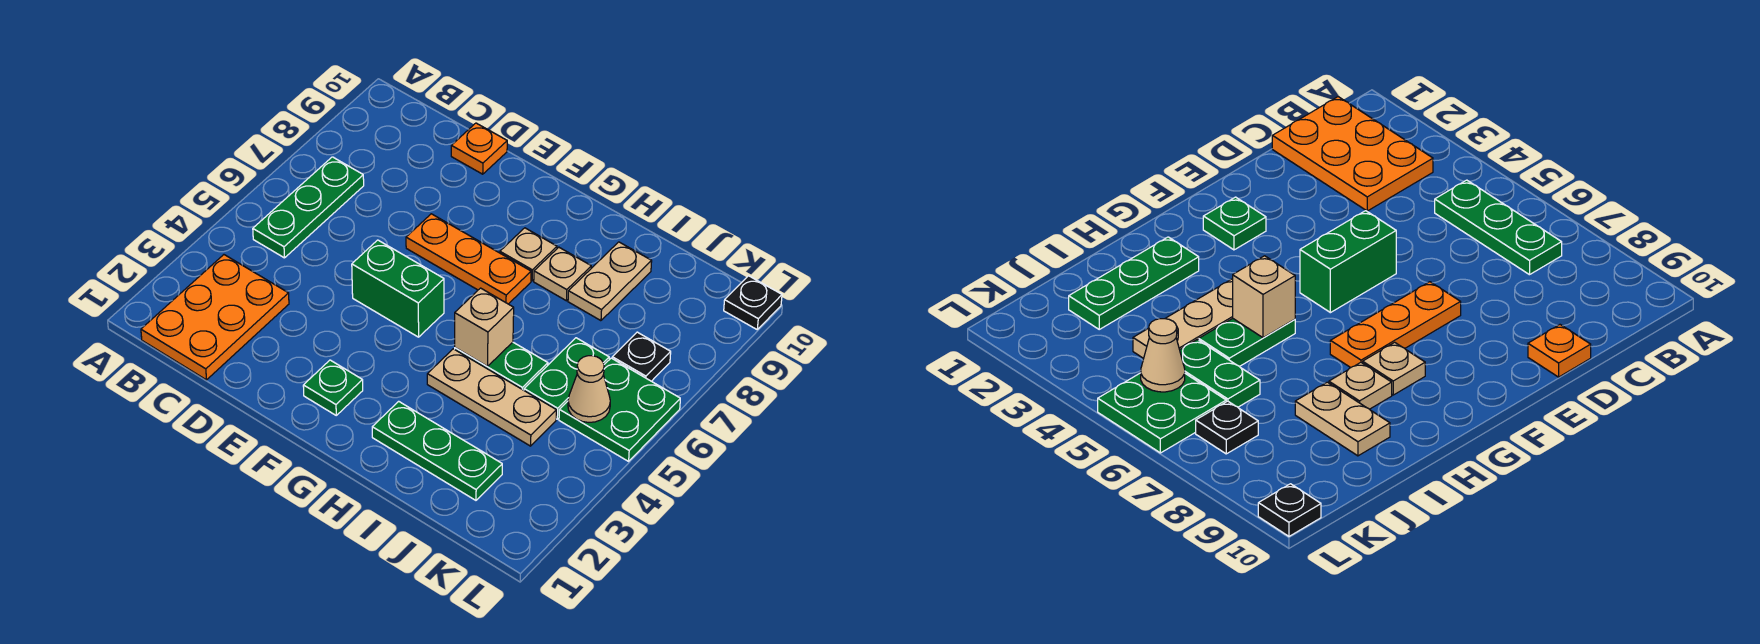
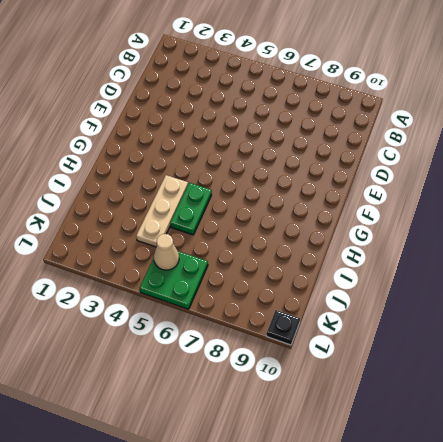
none -> orange plate B1:C3 level 1
none -> green plate B5:B7 level 1
none -> orange plate D10 level 1

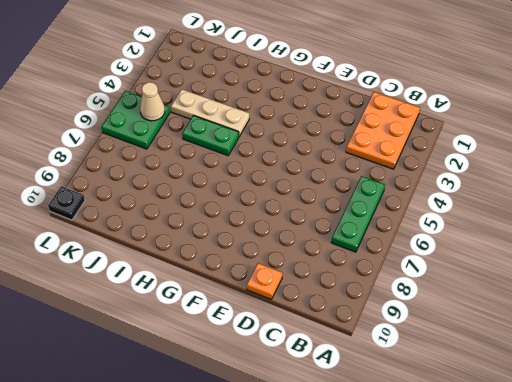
none -> green brick E5:F5 level 1
none -> orange plate E7:G7 level 1
none -> green plate F2 level 1

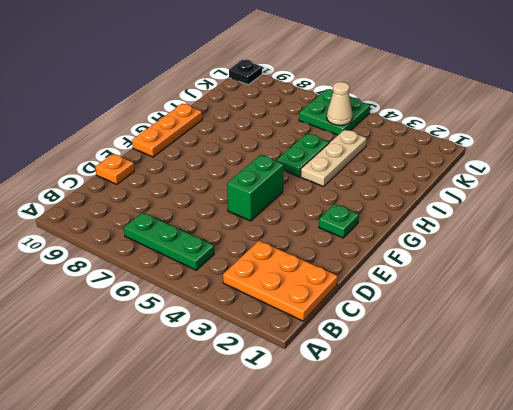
orange plate F10:H10 level 1 -> orange plate E7:G7 level 1
none -> tan plate G8 level 1
none -> green plate H2:J2 level 1
none -> tan plate H8 level 1

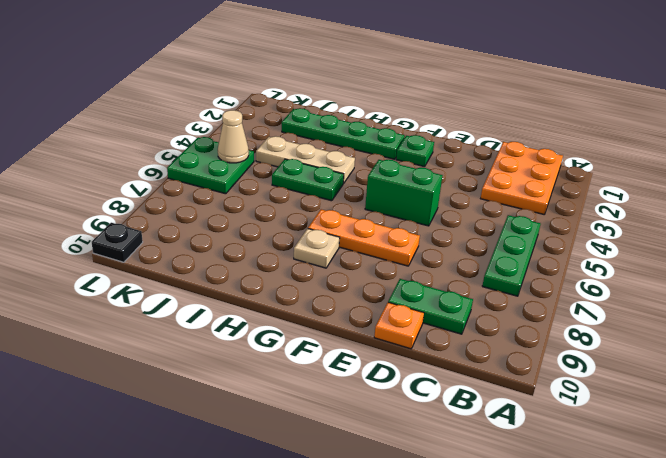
green plate C9:D9 level 1 -> green plate J5:J6 level 1
green plate G2:J2 level 1 -> green plate H2:J2 level 1
none -> tan plate H8 level 1
none -> tan plate I8:I9 level 1
none -> black plate K7 level 1

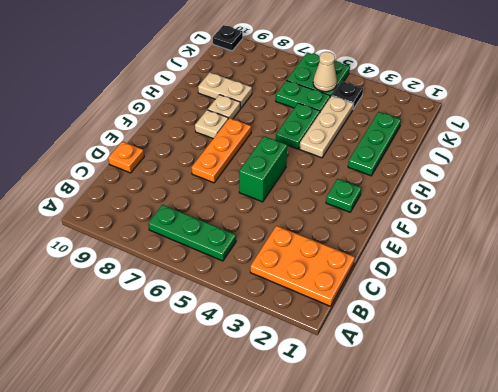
black plate K4 level 1 -> black plate K7 level 1
none -> tan brick H5 level 2

